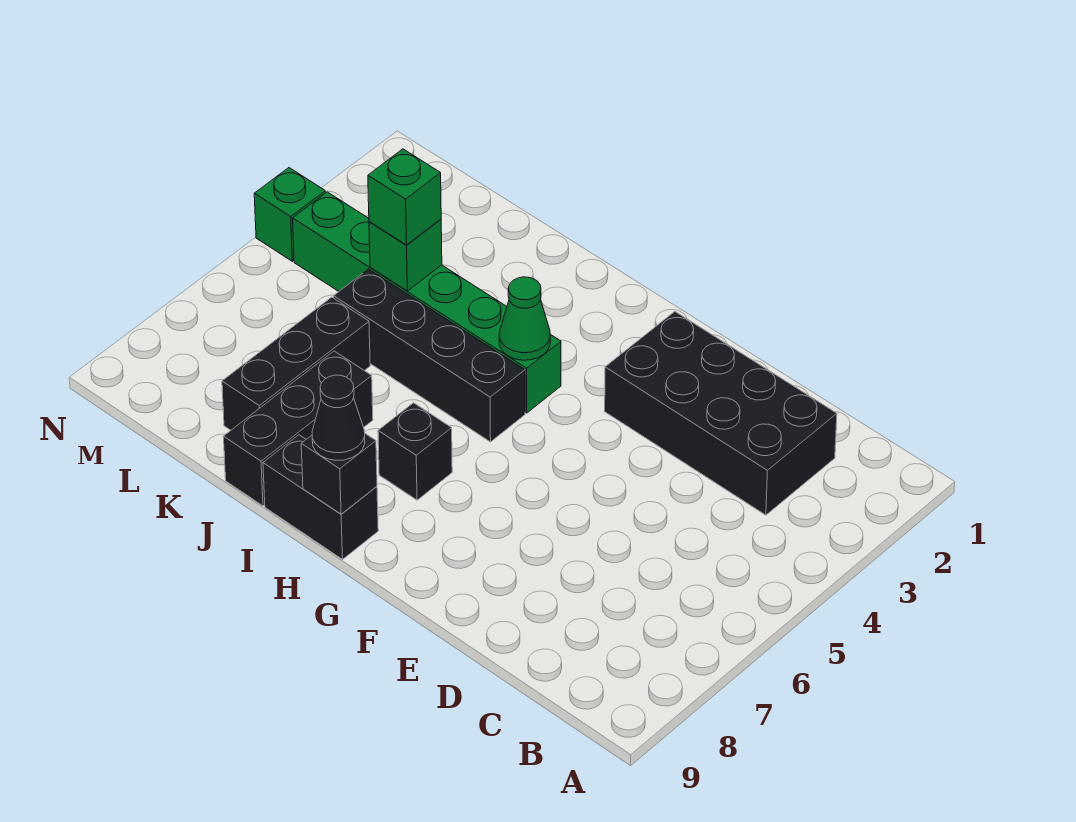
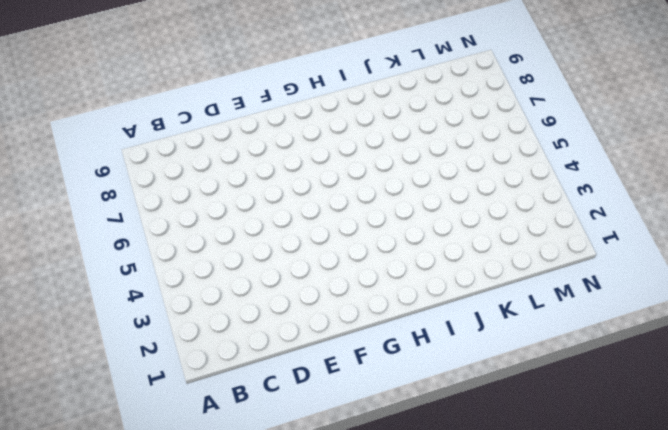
none -> black brick C2:F3 level 1
none -> green brick H4:M4 level 1
none -> black brick H5:K5 level 1

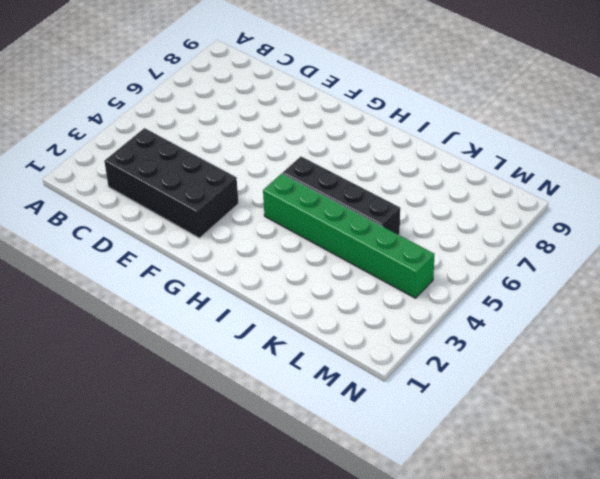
none -> black brick H7 level 1
none -> black brick H9:I9 level 1
none -> black brick J7:J9 level 1

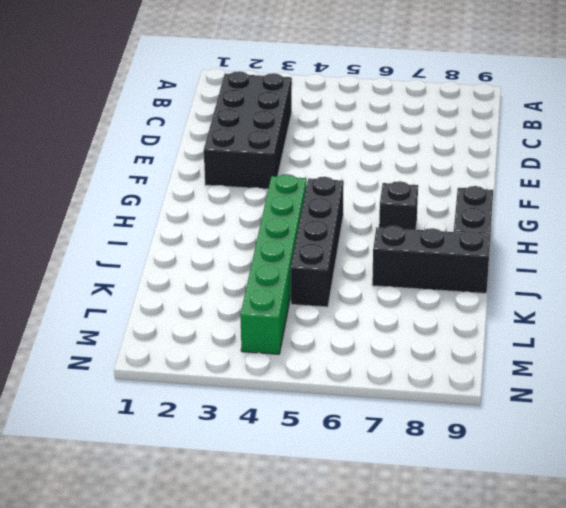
none -> black brick K6:K8 level 1
none -> green brick N4 level 1
none -> green cone H4 level 2

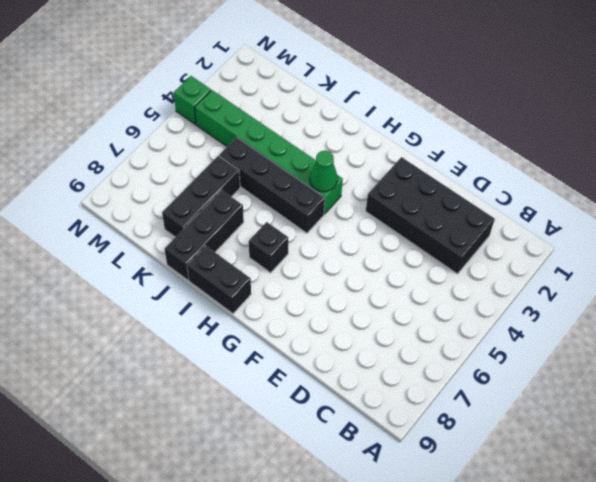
none -> black brick H9 level 2
none -> green brick K4 level 2
none -> black cone H9 level 3

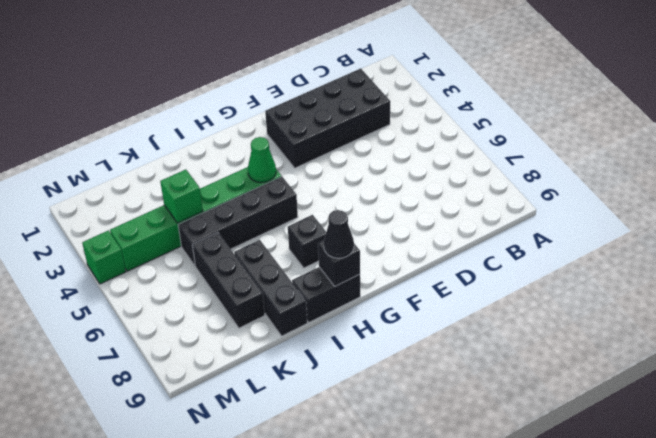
none -> green brick K4 level 3

